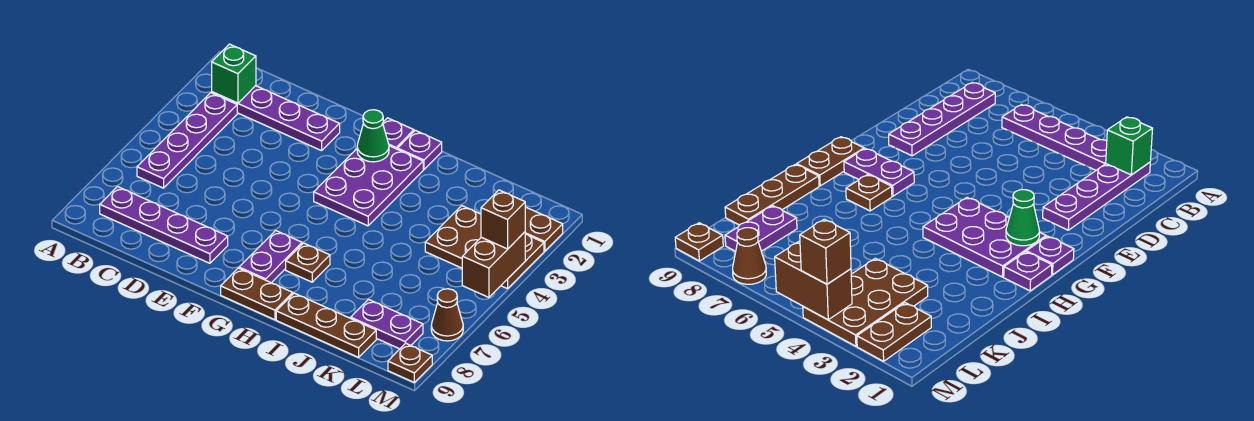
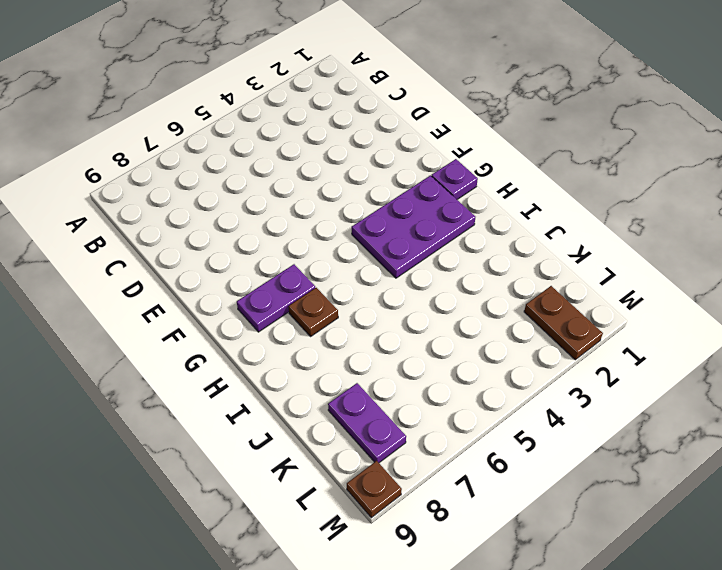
none -> purple plate B2:E2 level 1
none -> purple plate B3:B6 level 1
none -> purple plate B8:E8 level 1

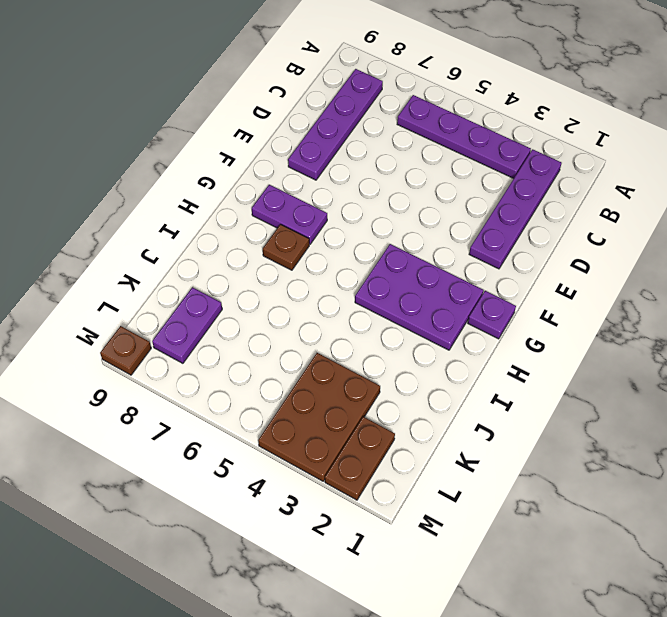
none -> brown plate G9:H9 level 1
none -> purple plate H1 level 1
none -> brown plate I9:K9 level 1

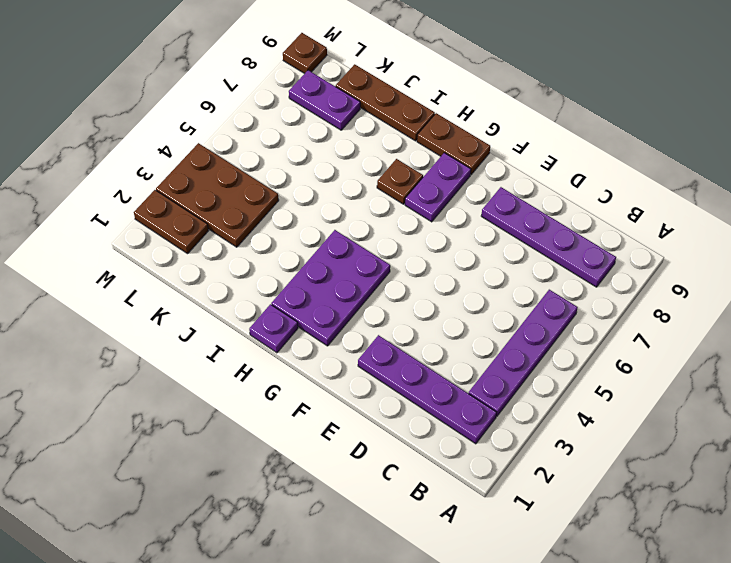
none -> purple plate G1 level 1
none -> brown cone M7 level 1
none -> green brick B2 level 2

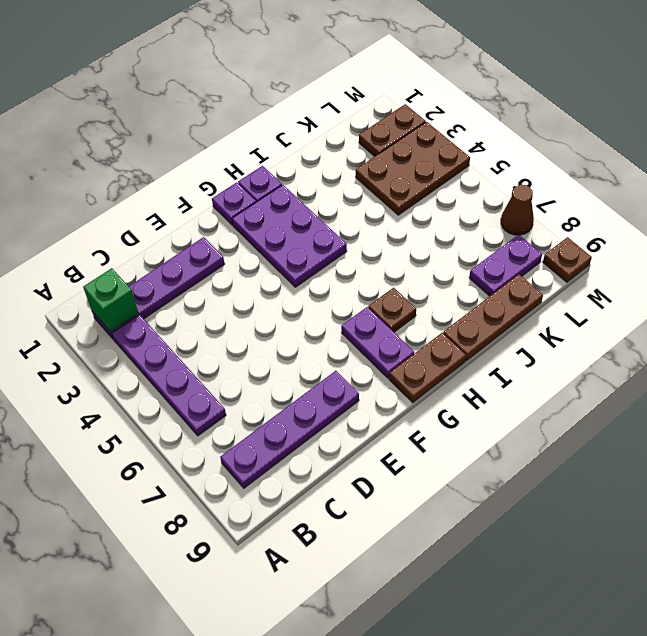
none -> green cone G2 level 2
none -> brown brick M4:M5 level 2
none -> brown brick M4 level 3

